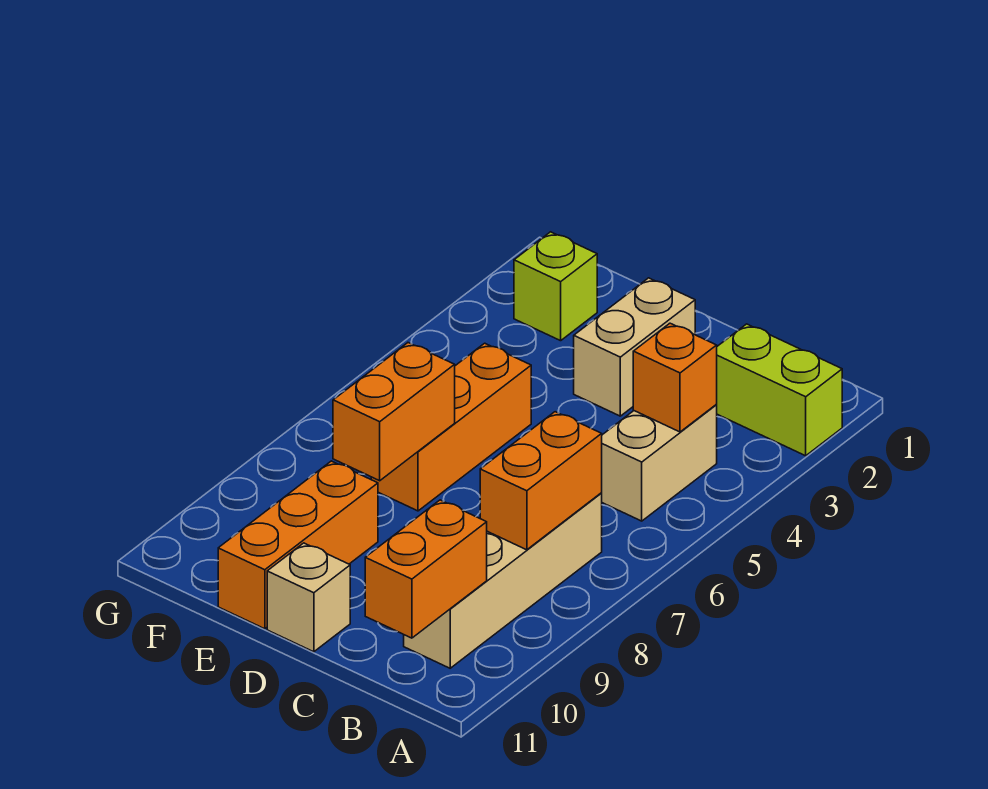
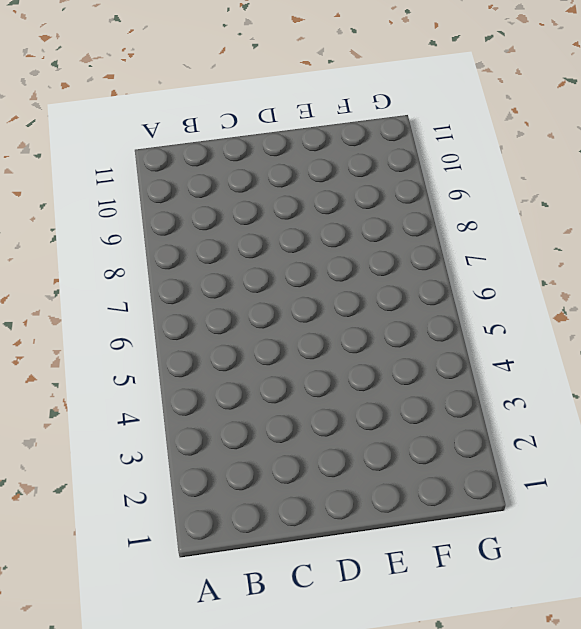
none -> lime brick A2:B2 level 1
none -> tan brick B4:B5 level 1
none -> tan brick B7:B10 level 1

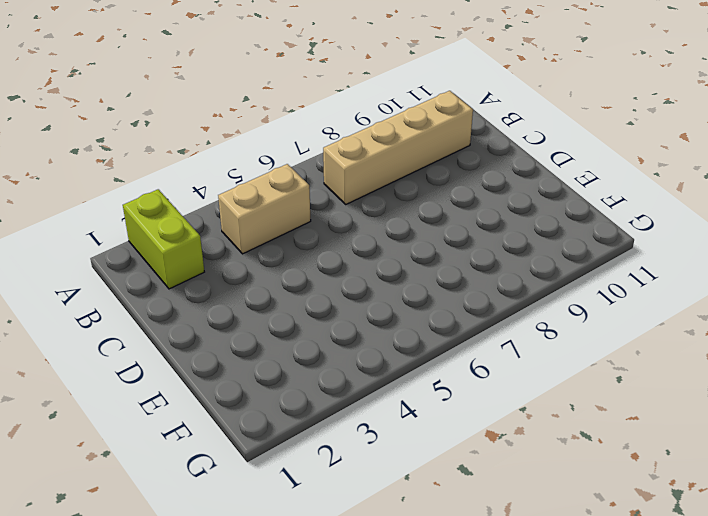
none -> tan brick D2:D3 level 1
none -> tan brick D11 level 1
none -> orange brick E5:E7 level 1

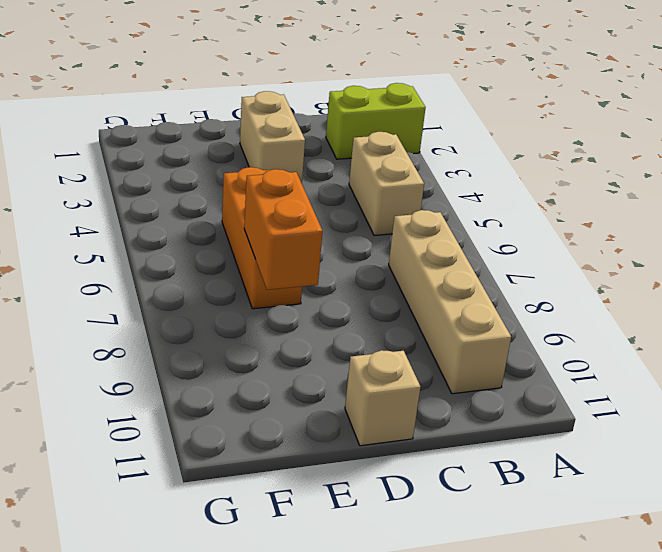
none -> orange brick E9:E11 level 1
none -> lime brick F2 level 1
none -> orange brick B4 level 2

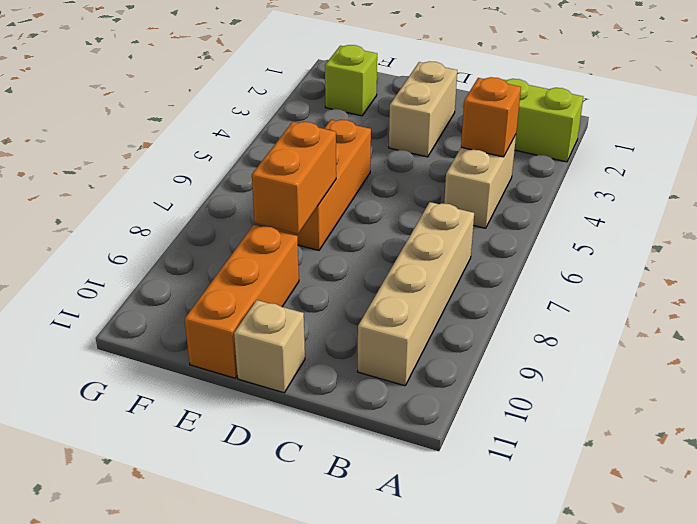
none -> orange brick B7:B8 level 2
none -> orange brick B10:B11 level 2

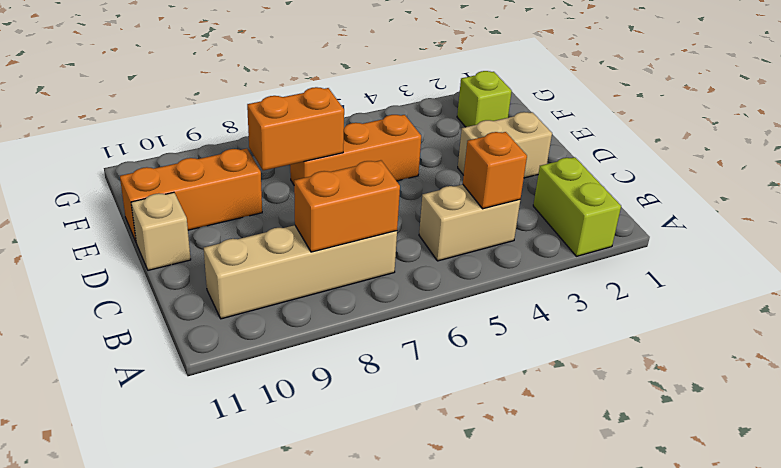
none -> orange brick B10:B11 level 2

